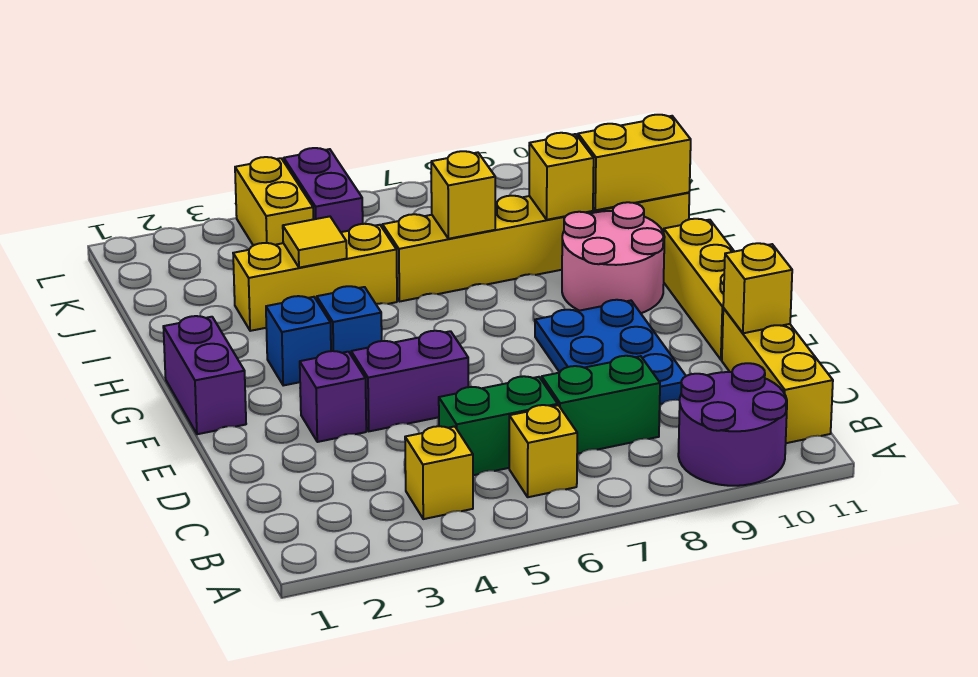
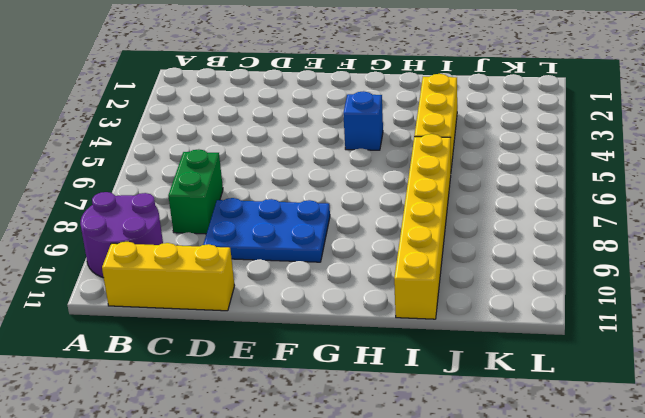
none -> yellow brick B4 level 1
none -> yellow brick B6 level 1
none -> green brick C5:C6 level 1

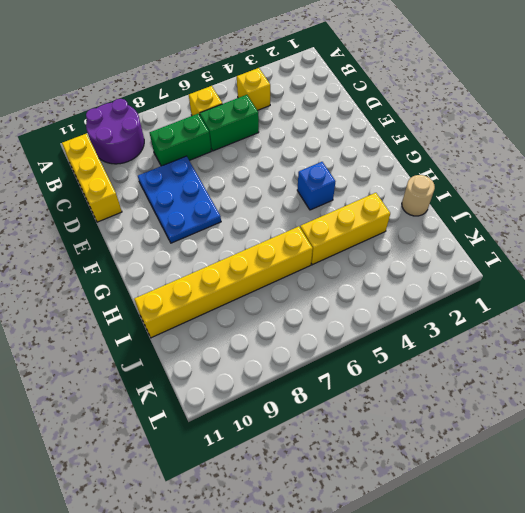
tan round brick I1 level 1 -> none
none -> purple brick E3 level 1
none -> purple brick E4:E5 level 1
none -> yellow brick E11:G11 level 1

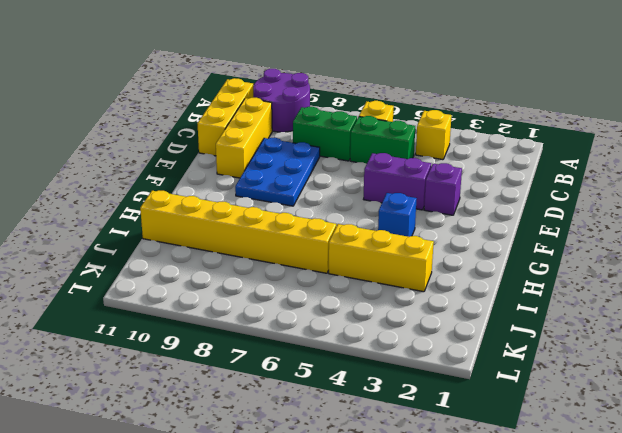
yellow brick C10:E10 level 1 -> yellow brick E11:G11 level 1
none -> purple brick F1:G1 level 1
none -> blue brick G3 level 1
none -> pink round brick G9:H10 level 1

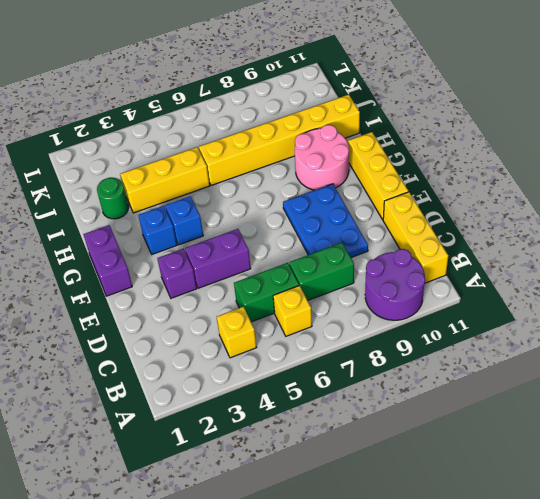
green round brick I2 level 1 -> none
none -> yellow brick K4:L4 level 1
none -> purple brick K5:L5 level 1
none -> yellow brick D11 level 2

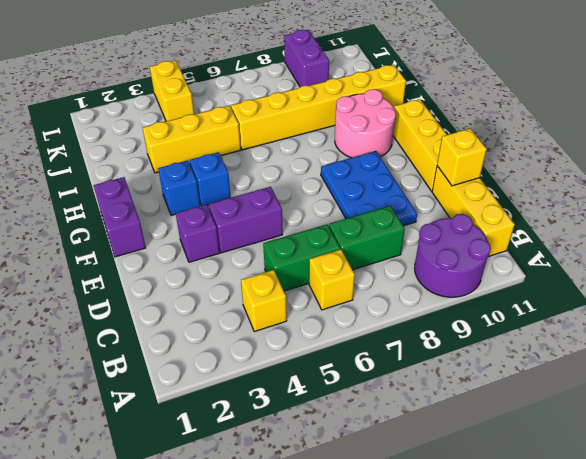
purple brick K9:L9 level 1 -> purple brick K5:L5 level 1
none -> yellow tile I4 level 2
none -> yellow brick I7 level 2
none -> yellow brick I9 level 2

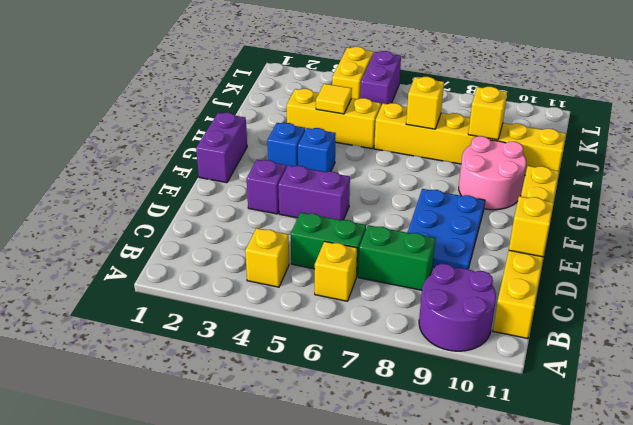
none -> yellow brick I10:I11 level 2

